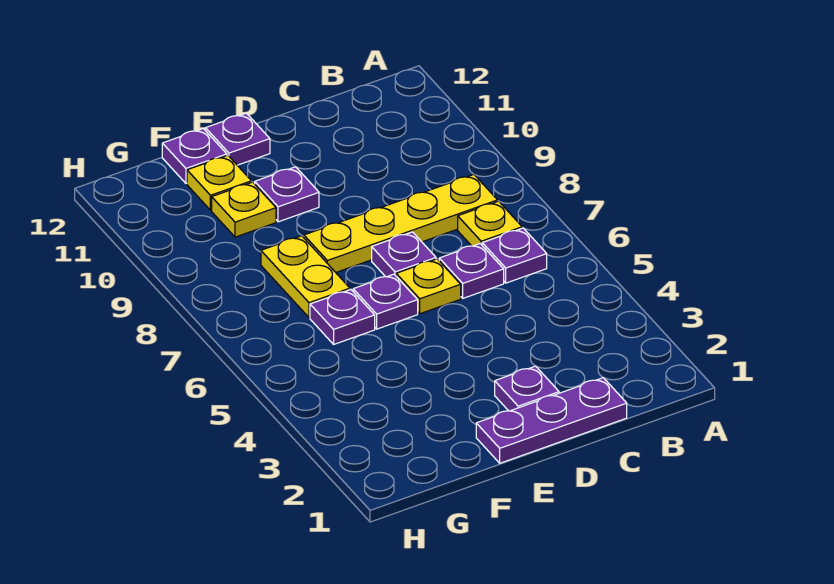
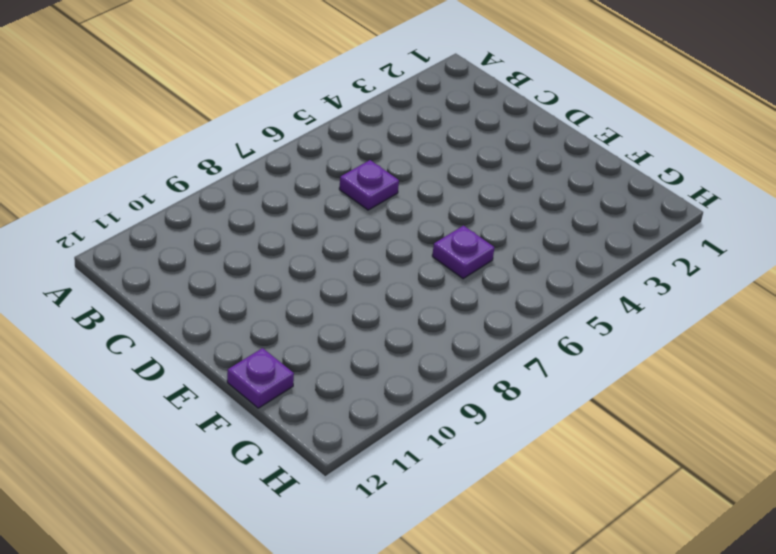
none -> purple plate B6 level 1
none -> yellow plate B7 level 1
none -> yellow plate B8:E8 level 1

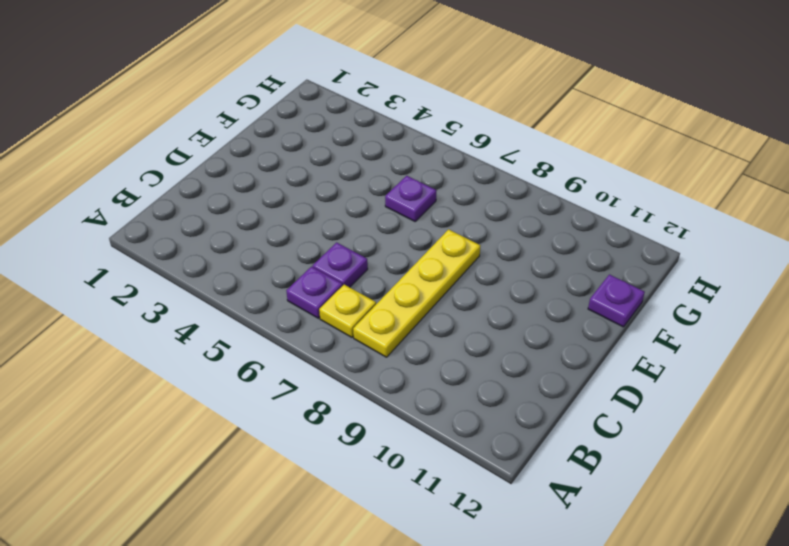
none -> purple plate C1:E1 level 1
none -> purple plate D2 level 1
none -> yellow plate D6 level 1

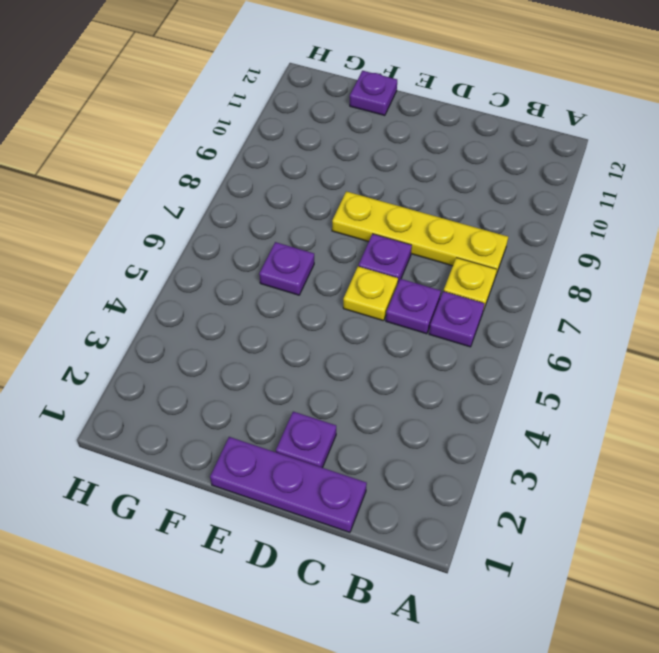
none -> purple plate E6 level 1
none -> purple plate E10 level 1
none -> purple plate E12 level 1

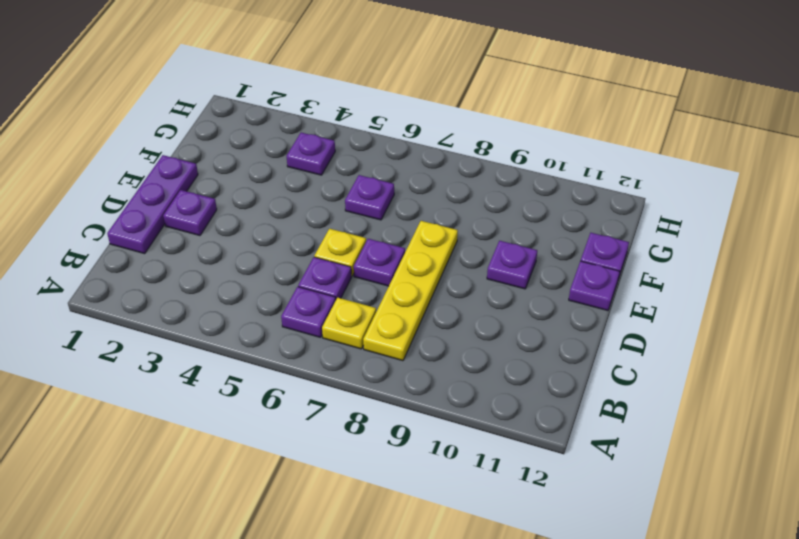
purple plate G4 level 1 -> purple plate E6 level 1
none -> yellow plate F7:F8 level 1
none -> yellow plate F10 level 1
none -> yellow plate F11 level 1

